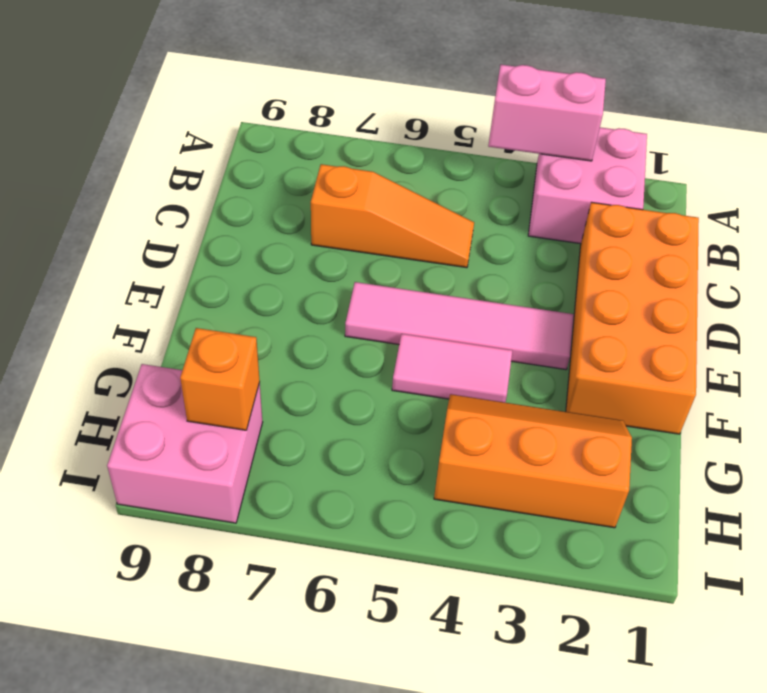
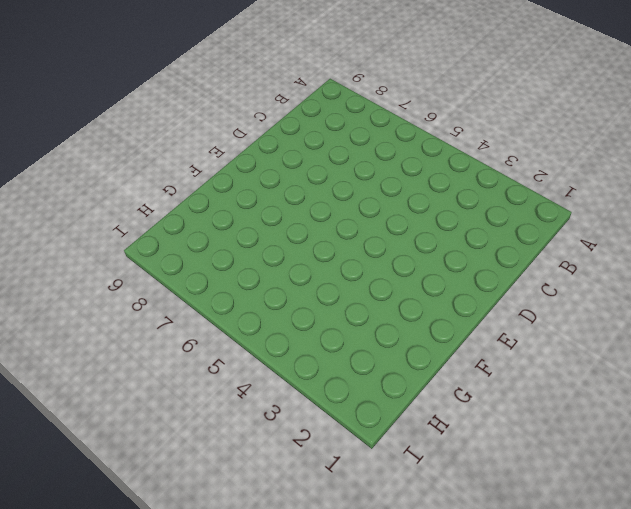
none -> pink brick A2:B3 level 1
none -> orange brick C1:F2 level 1

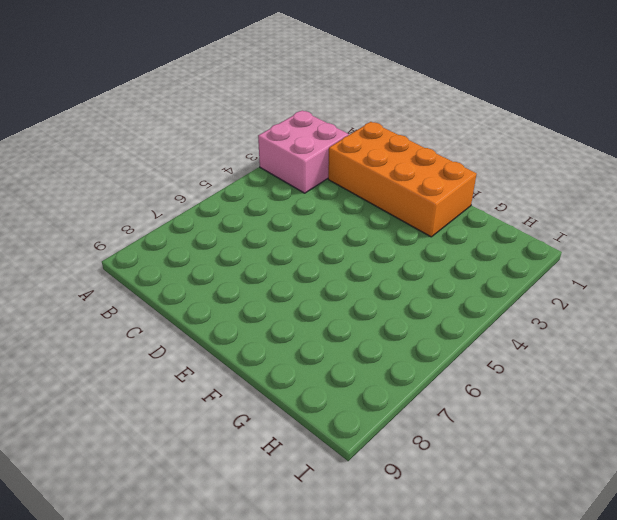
none -> orange slope C5:C7 level 1 top 7
none -> pink tile E3:E6 level 1

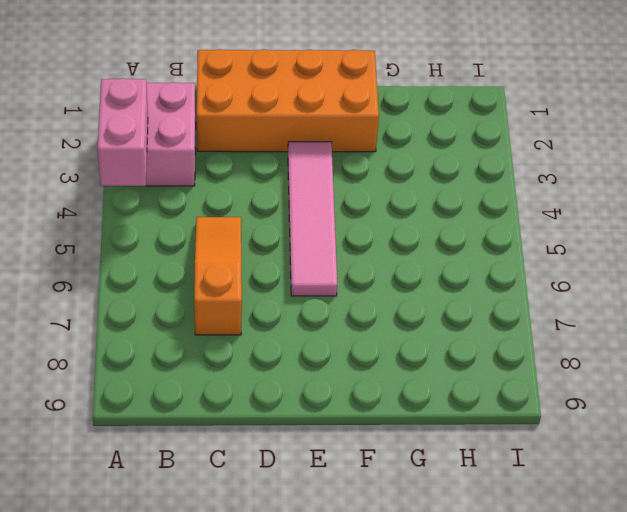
none -> pink tile F4:F5 level 1
none -> orange slope G2:H4 level 1 top H

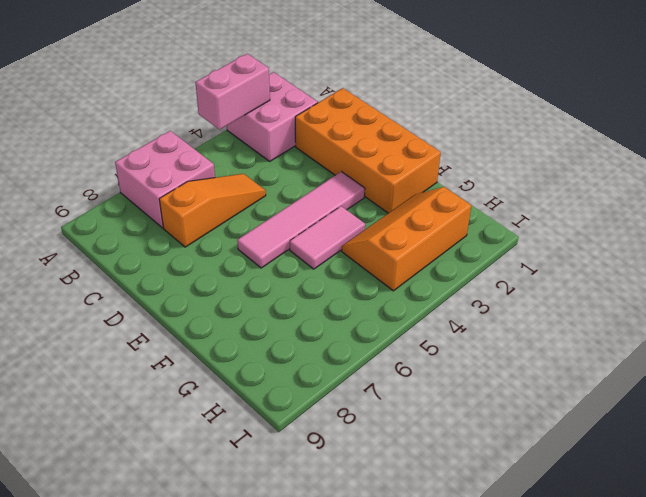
pink brick A6:B7 level 1 -> pink brick H8:I9 level 1
none -> orange brick H8 level 2

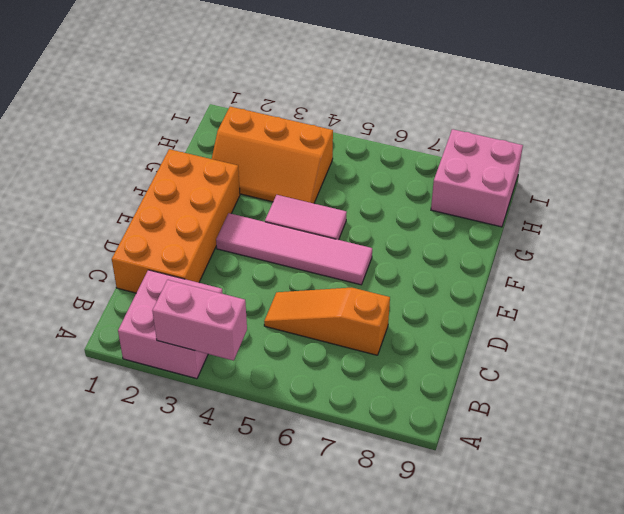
none -> orange brick H8 level 2

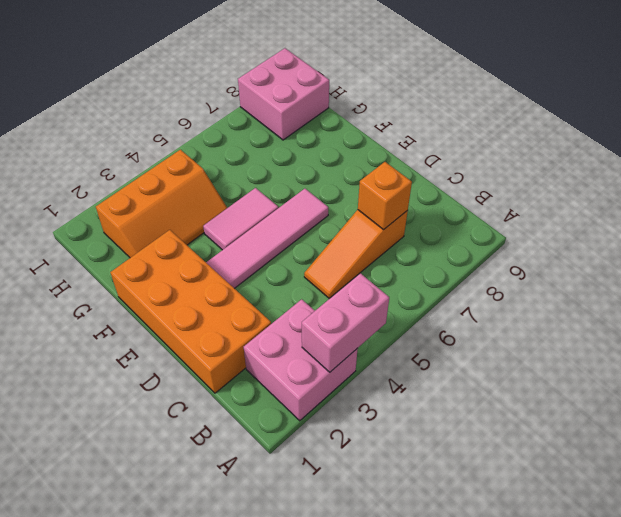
orange brick C7 level 2 -> orange brick H8 level 2

